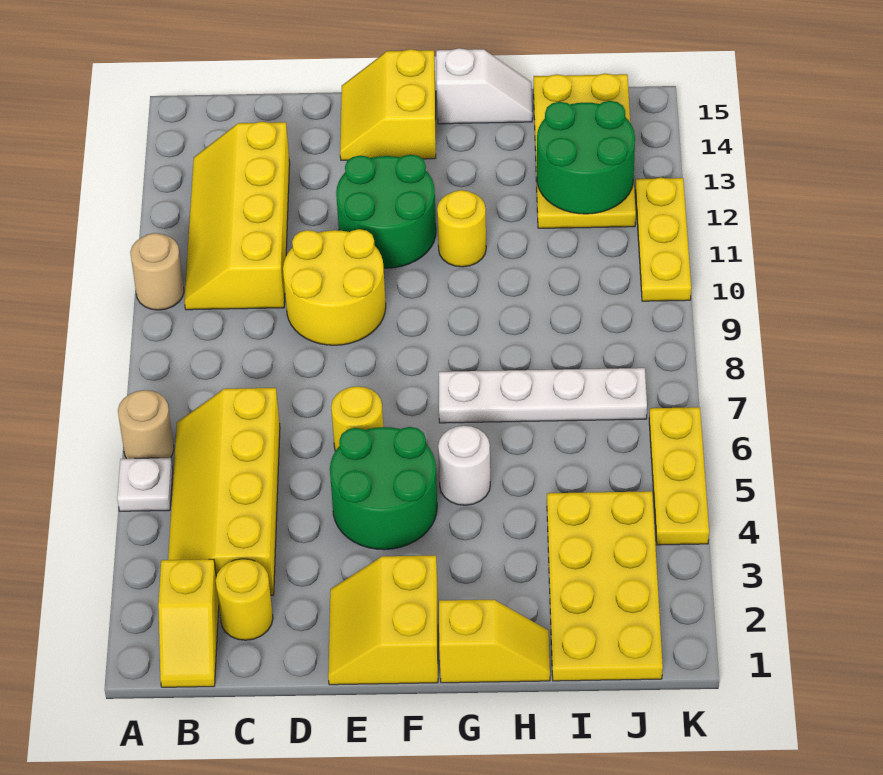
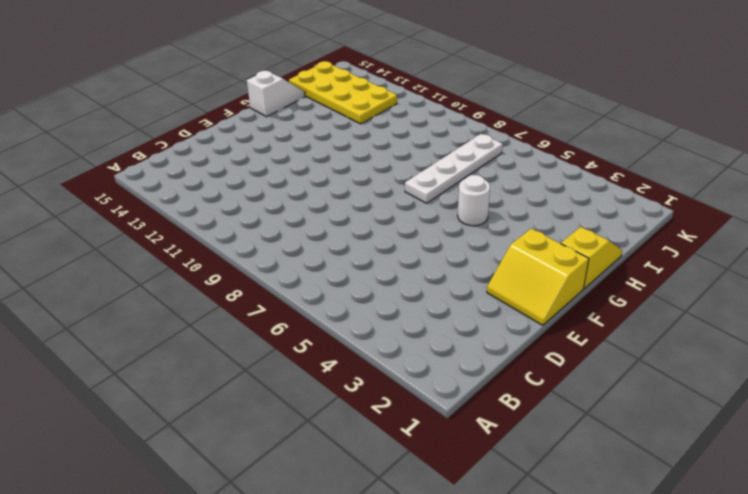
none -> white plate A5 level 1
none -> tan round brick A6 level 1
none -> tan round brick A10 level 1

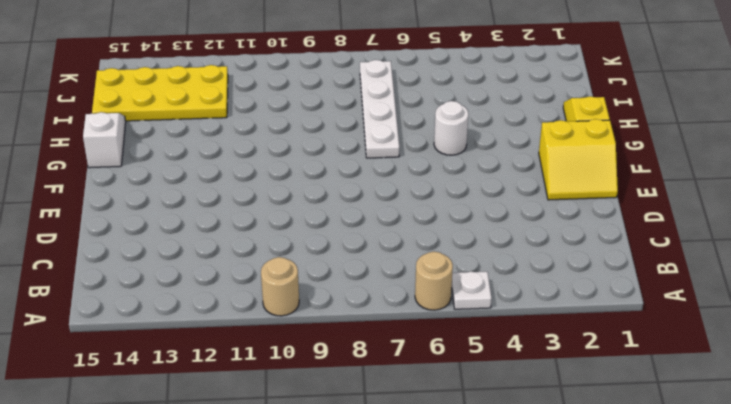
none -> yellow slope B1:B2 level 1 top 2
none -> yellow slope B3:C6 level 1 top C
none -> yellow slope B10:C13 level 1 top C

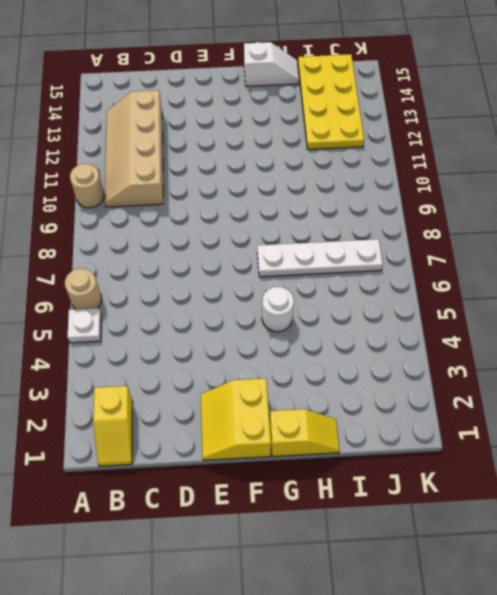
tan slope B10:C13 level 1 top C -> yellow slope B10:C13 level 1 top C
none -> yellow slope B3:C6 level 1 top C
none -> yellow round brick C2 level 1
none -> yellow round brick D9:E10 level 1

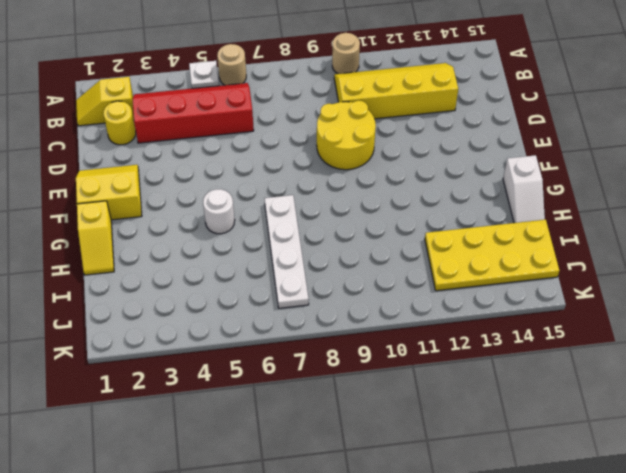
red slope B3:C6 level 1 top C -> yellow slope B3:C6 level 1 top C
none -> green round brick E4:F5 level 1
none -> yellow round brick E6 level 1
none -> green round brick E11:F12 level 1

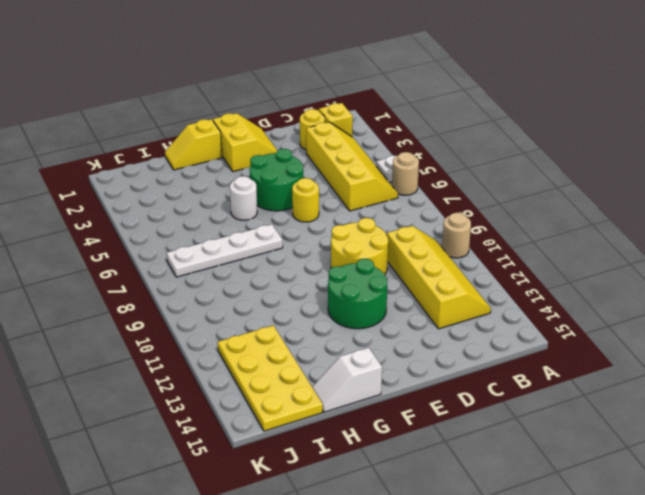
none -> yellow slope E14:F15 level 1 top F
none -> yellow round brick G11 level 1
none -> yellow plate I1:J4 level 1

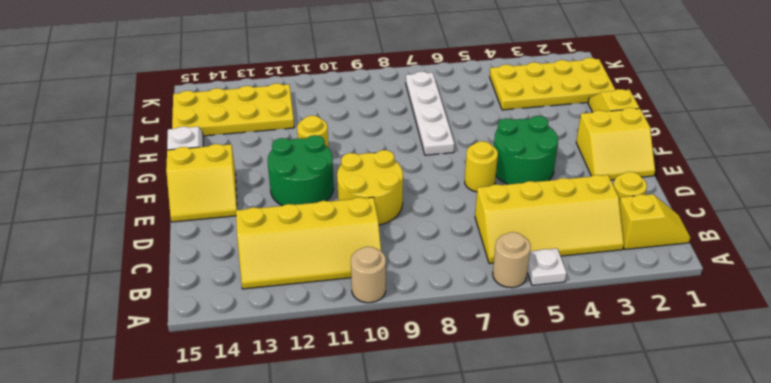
none -> white round brick G5 level 1
none -> yellow plate K4:K6 level 1
none -> yellow plate K10:K12 level 1

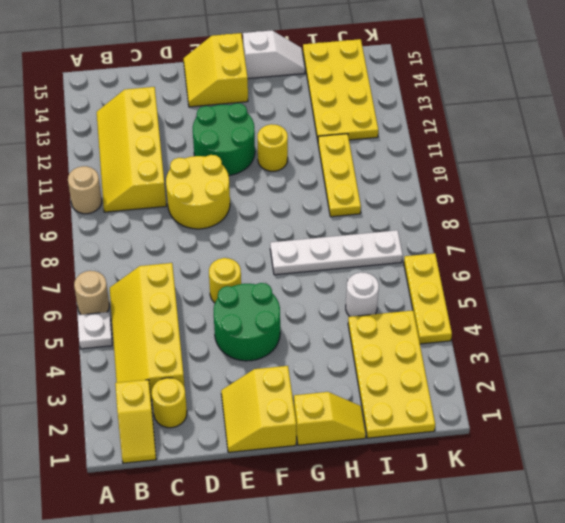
white round brick I5 level 1 -> white round brick G5 level 1
yellow plate I9:I11 level 1 -> yellow plate K10:K12 level 1
none -> green round brick I12:J13 level 2

